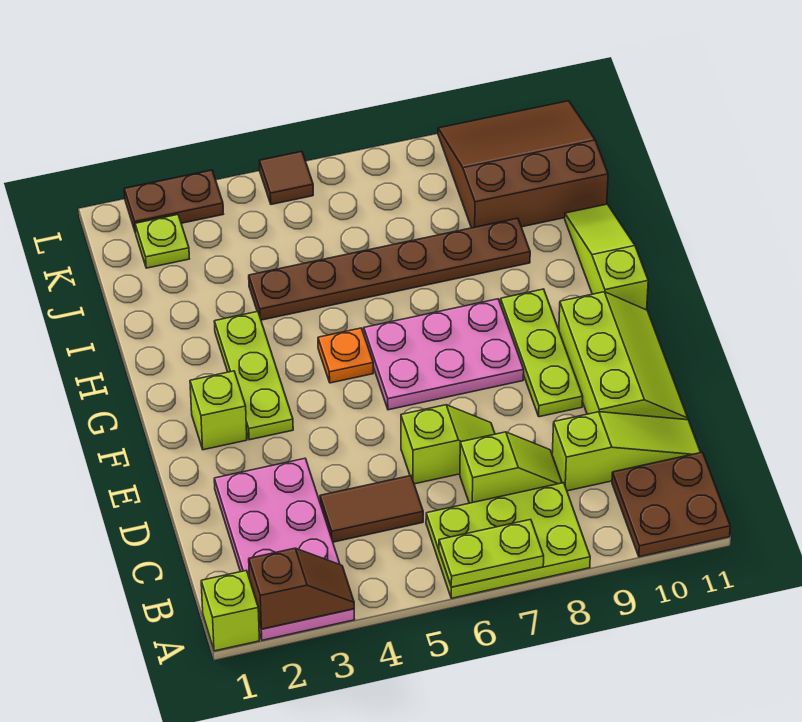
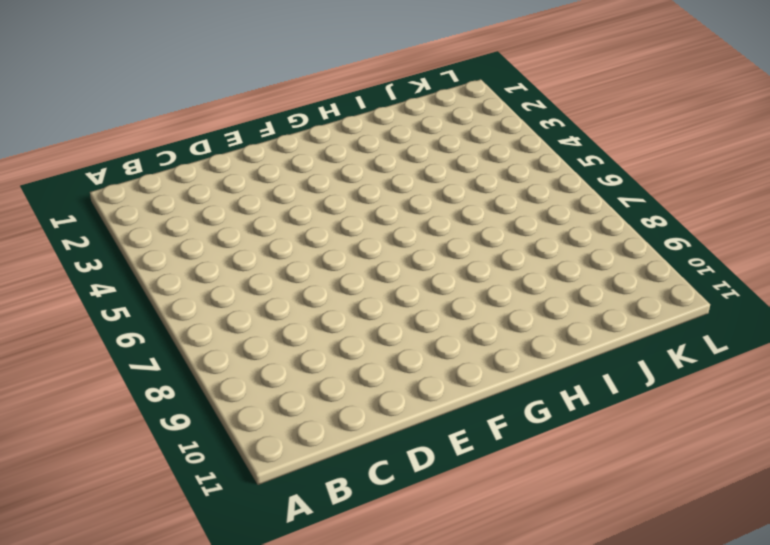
none -> lime brick A1 level 1
none -> pink plate A2:D3 level 1
none -> lime plate A6:B8 level 1

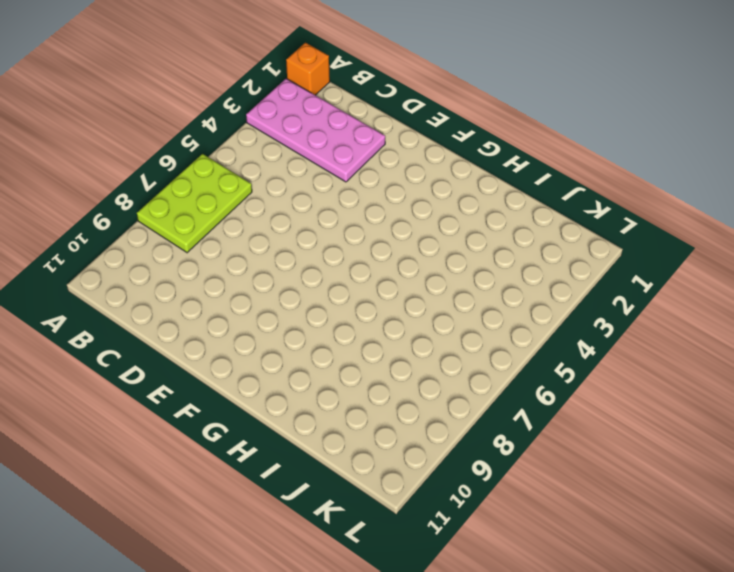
orange brick A1 level 1 -> lime brick A1 level 1
none -> brown plate A10:B11 level 1
none -> brown tile C4:C5 level 1
none -> lime slope C7:C8 level 1 top 7

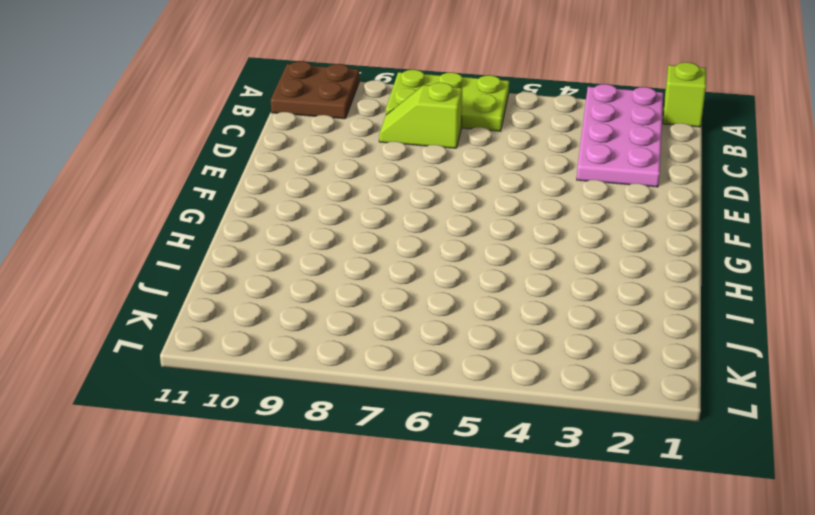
none -> brown tile C4:C5 level 1
none -> lime slope C9:C11 level 1 top 9
none -> lime slope D6:D7 level 1 top 6

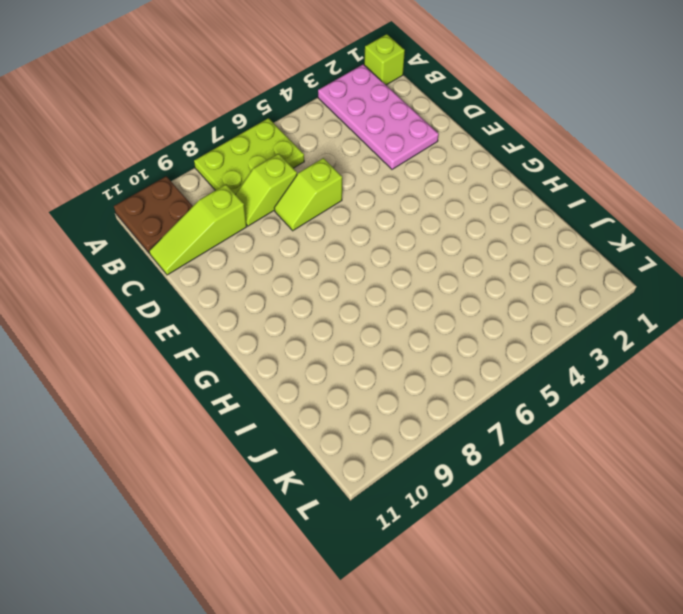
none -> brown tile C4:C5 level 1
none -> lime slope D10:F11 level 1 top 10
none -> lime plate E9:G9 level 1

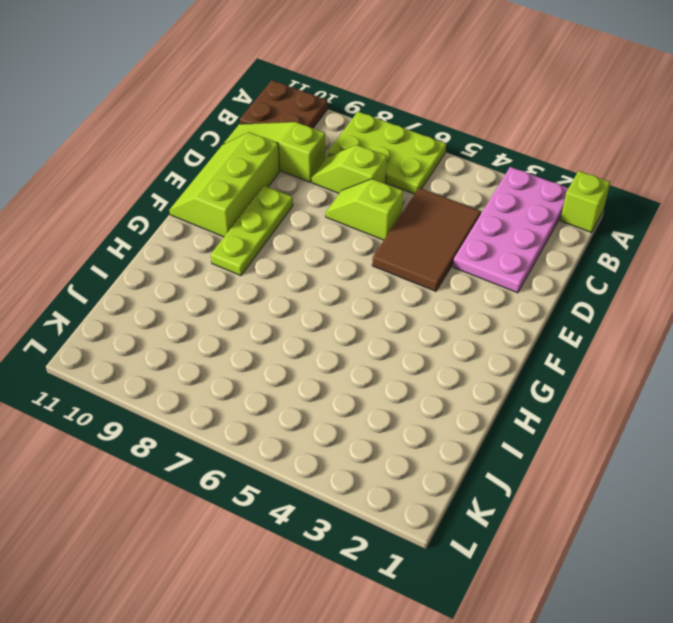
brown tile C4:E5 level 1 -> brown tile C4:C5 level 1
none -> lime brick F2 level 1
none -> lime plate F3:H3 level 1
none -> pink plate F6:G8 level 1

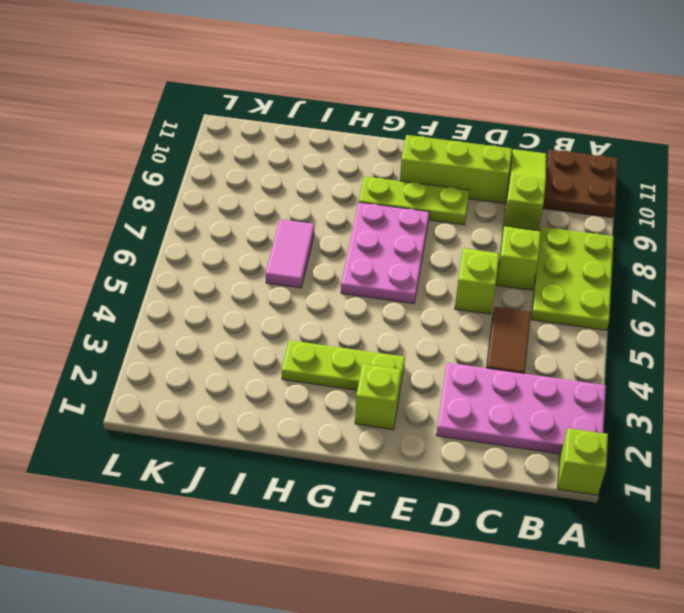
pink tile I6:I7 level 1 -> brown plate I4:I9 level 1
none -> orange plate G5 level 1
none -> lime slope G11:I11 level 1 top G
none -> brown slope J9:L11 level 1 top J

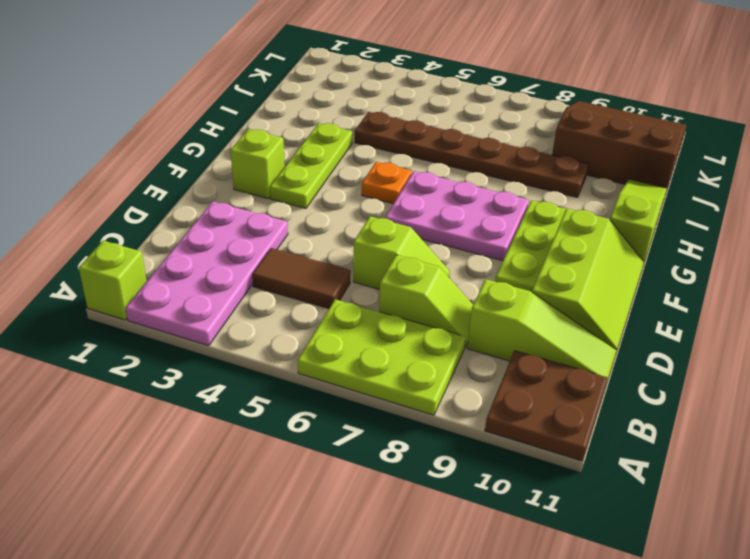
none -> lime plate K2 level 1
none -> brown plate L2:L3 level 1
none -> brown tile L5 level 1

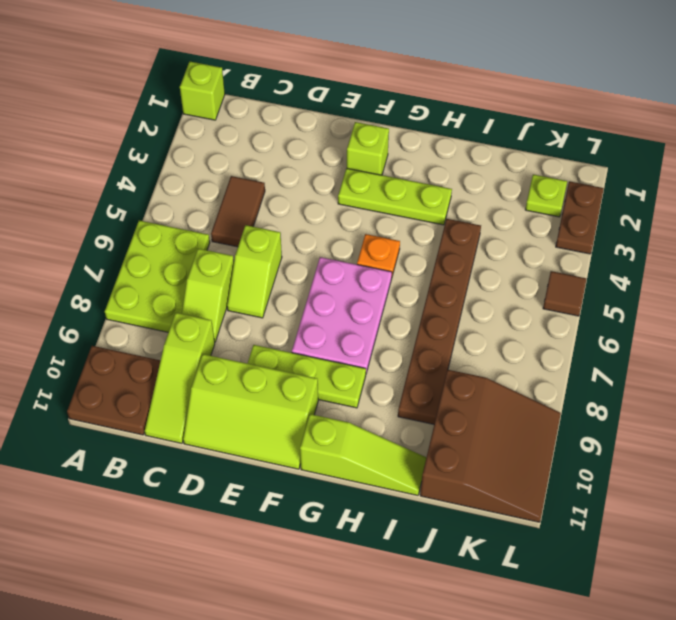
none -> pink plate A2:D3 level 1
none -> brown slope A2:A3 level 2 top 2
none -> lime plate A6:A7 level 2

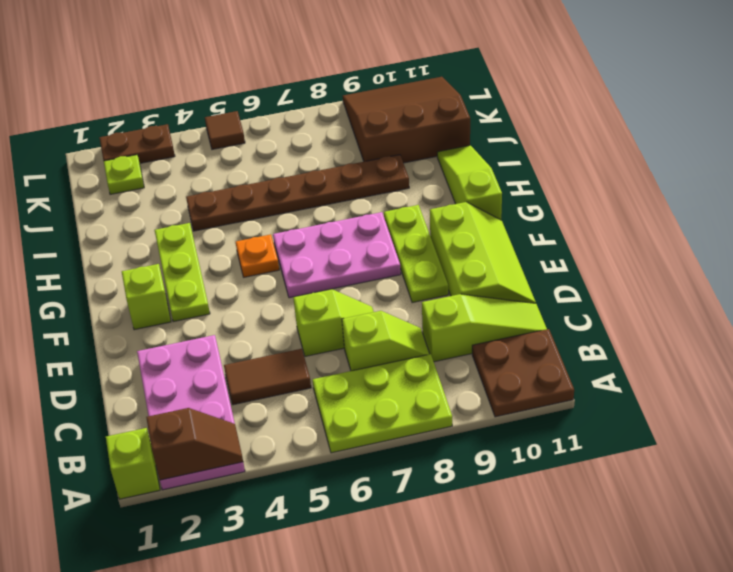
none -> lime plate A6:A7 level 2

